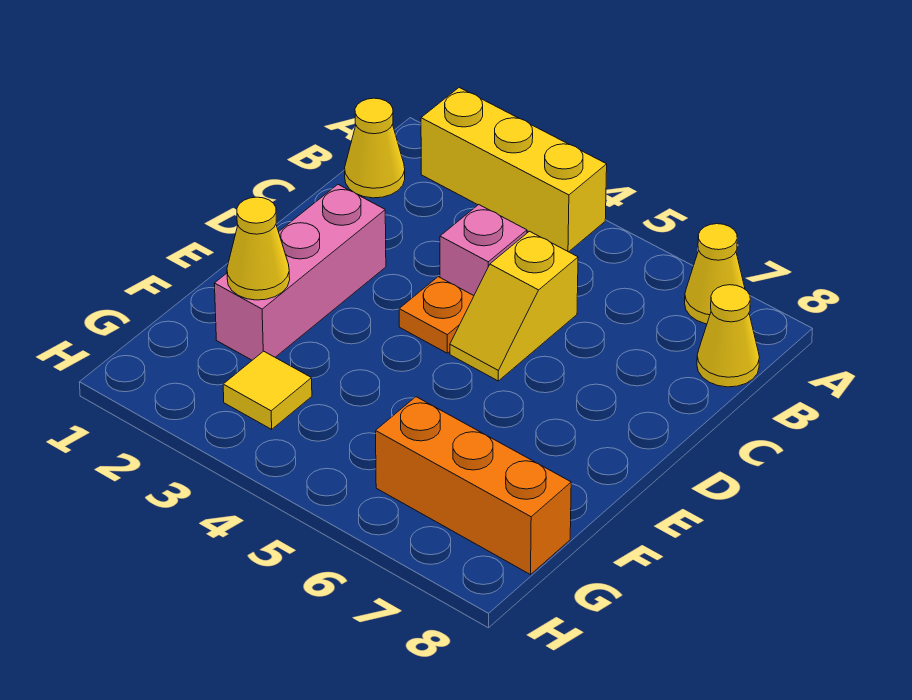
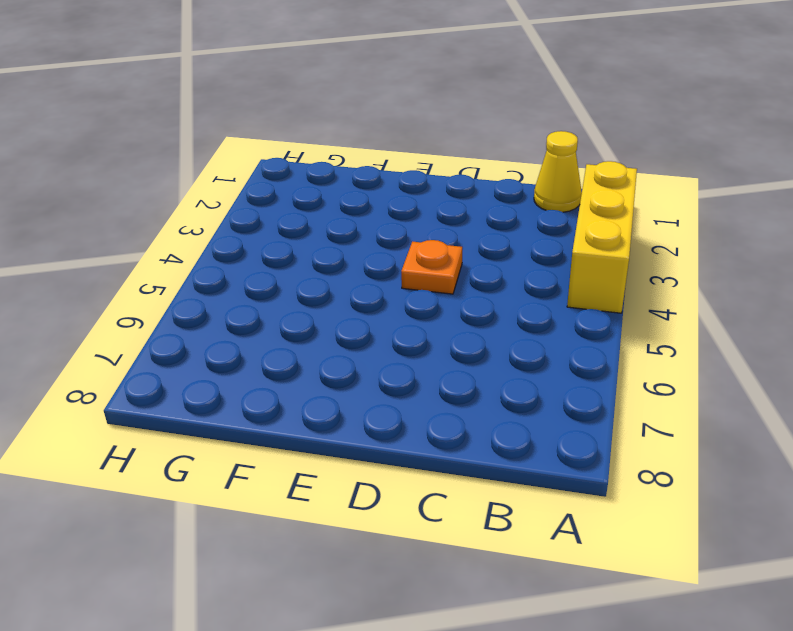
none -> yellow cone A7 level 1
none -> yellow cone B8 level 1

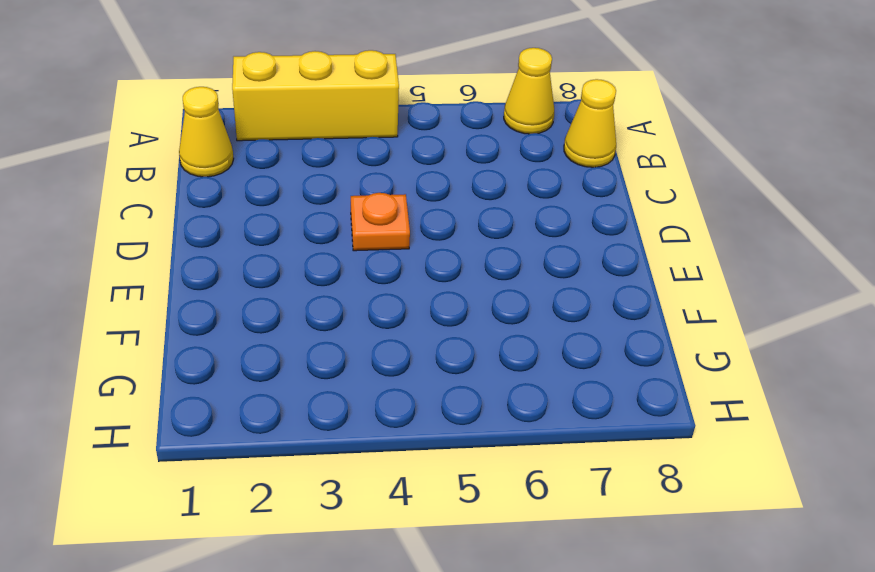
none -> pink brick C4 level 1
none -> yellow slope C5:D5 level 1 top C

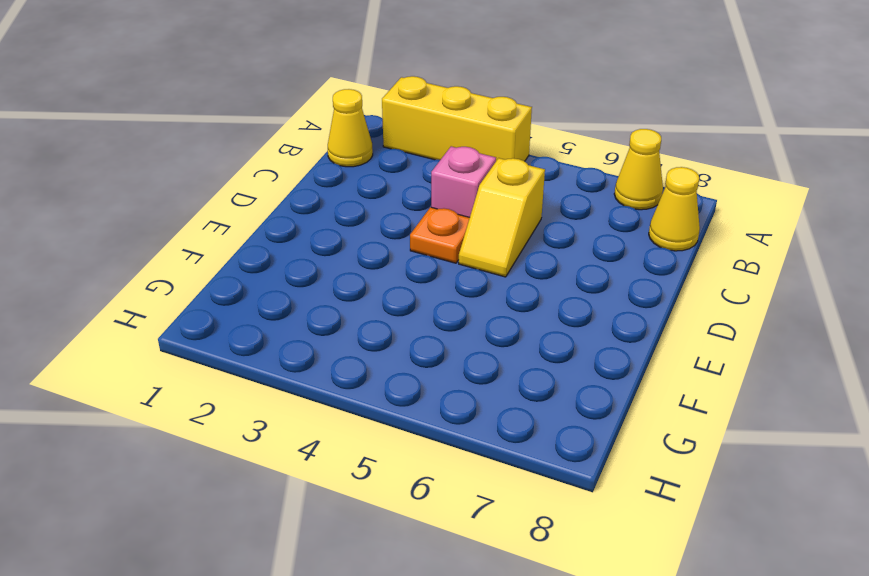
none -> pink brick D2:F2 level 1
none -> yellow tile G3 level 1

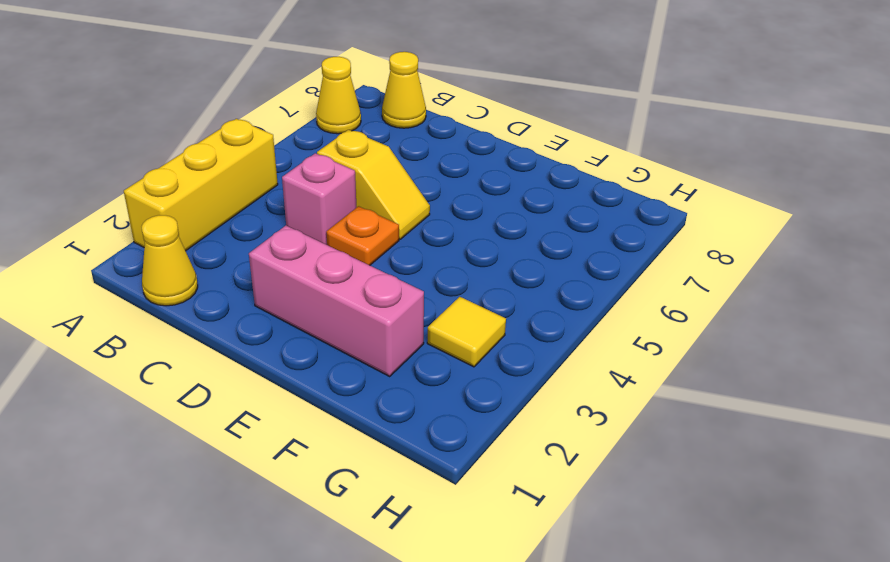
none -> orange brick G6:G8 level 1
none -> yellow cone F2 level 2

